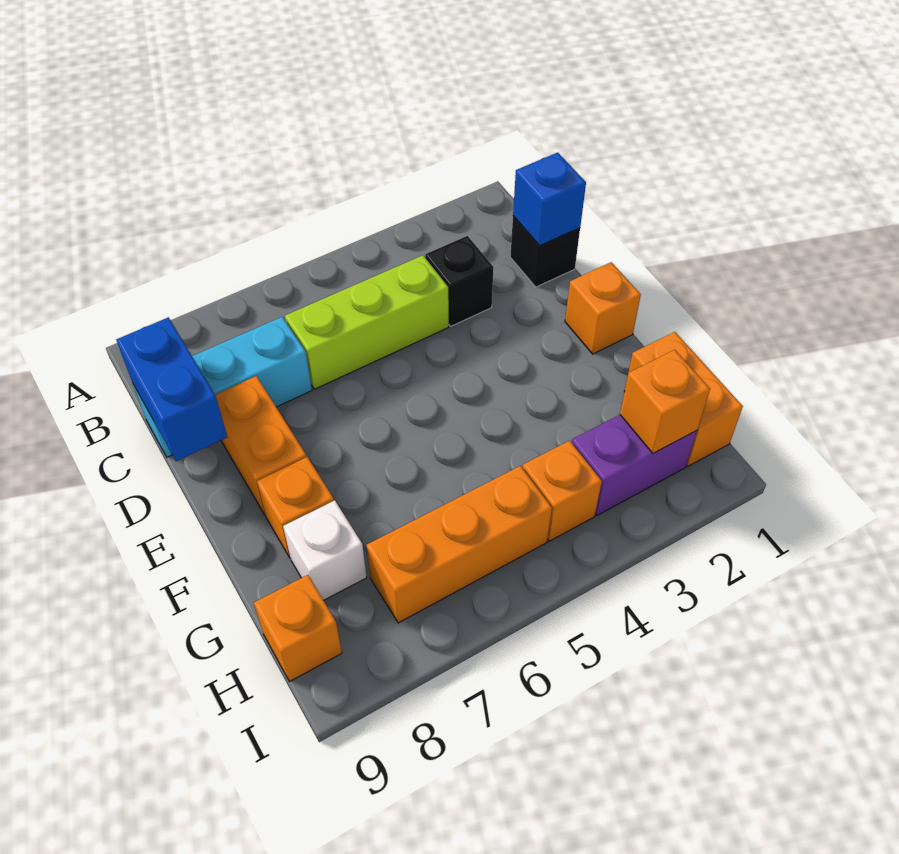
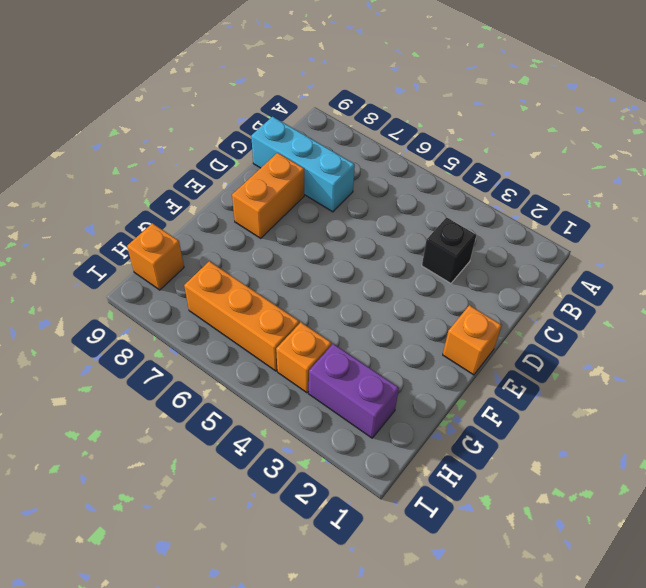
none -> black brick C1 level 1
none -> lime brick C4:C6 level 1
none -> orange brick F8 level 1

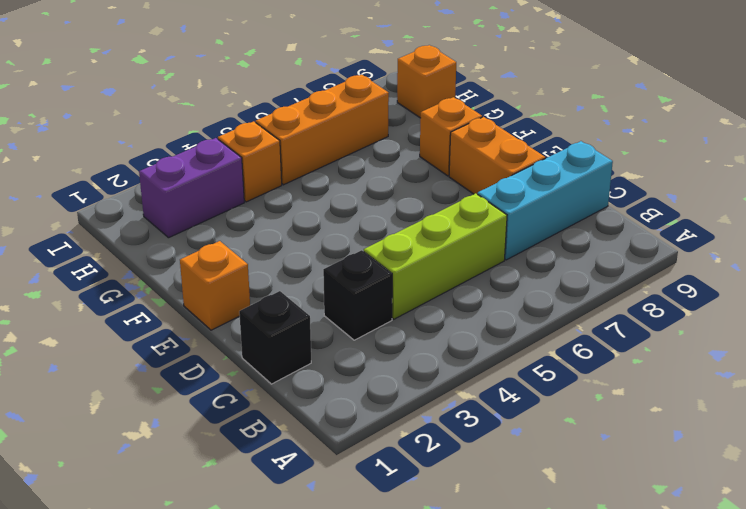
none -> orange brick G1:H1 level 1
none -> white brick G8 level 1
none -> blue brick C1 level 2

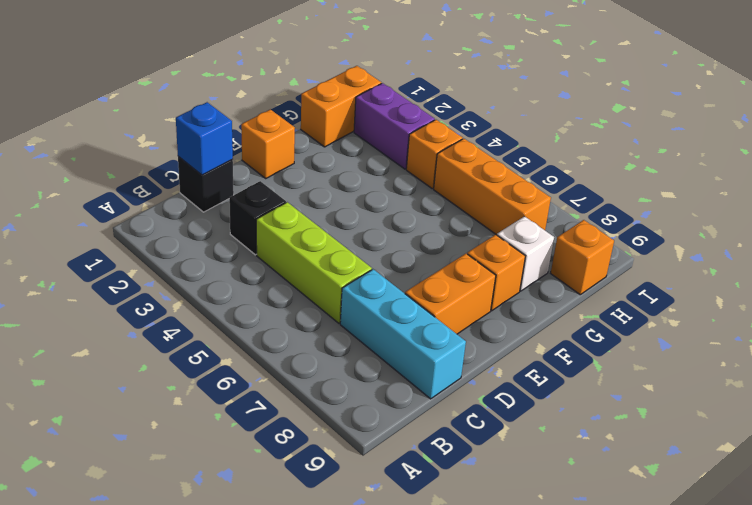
none -> blue brick C9:D9 level 2
none -> orange brick H2 level 2

